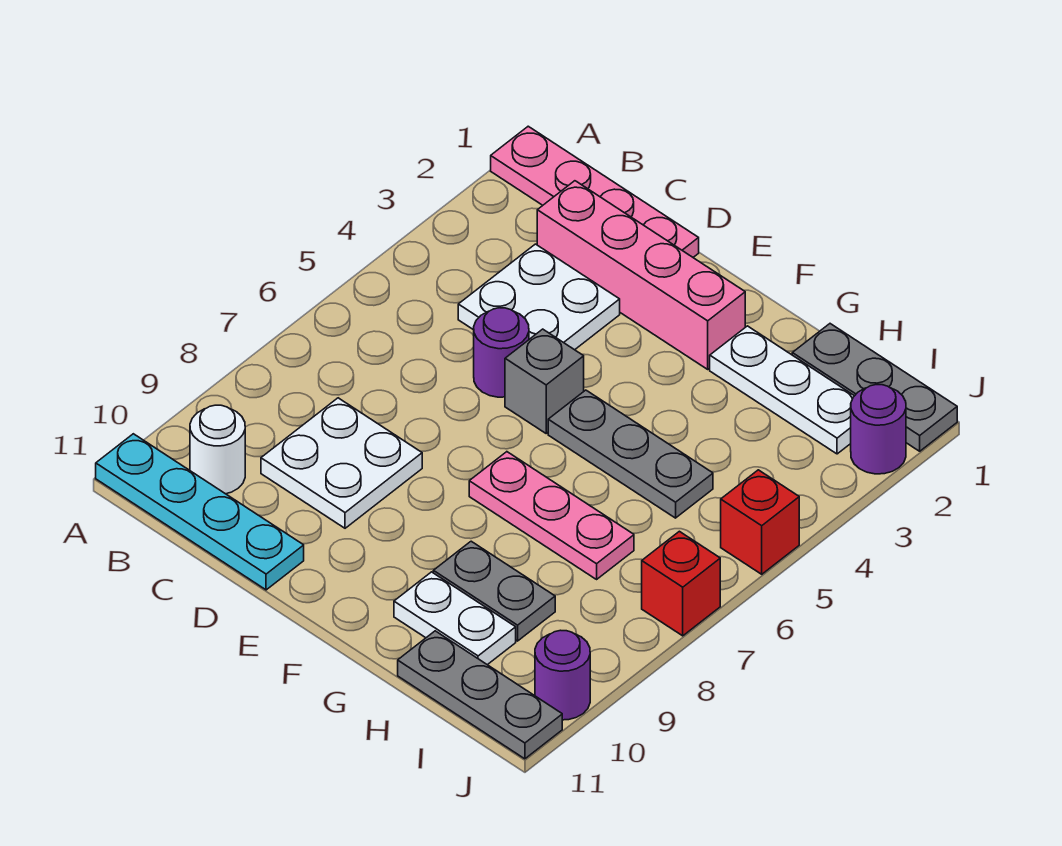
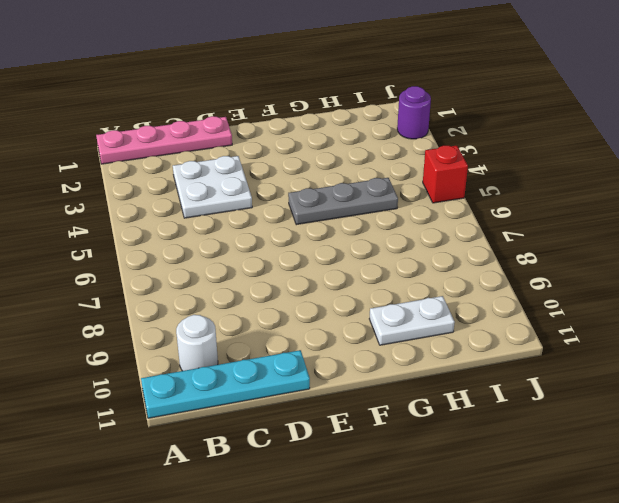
none -> pink brick C2:F2 level 1
none -> white plate C8:D9 level 1
none -> purple round brick D5 level 1

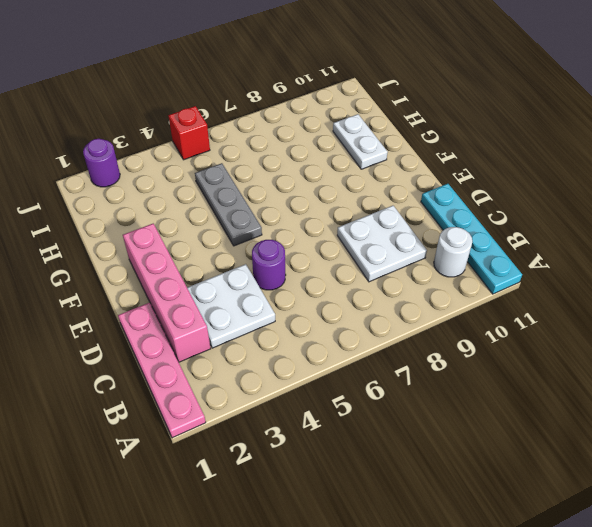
none -> grey brick E5 level 1
none -> pink plate F7:H7 level 1
none -> white plate G2:I2 level 1

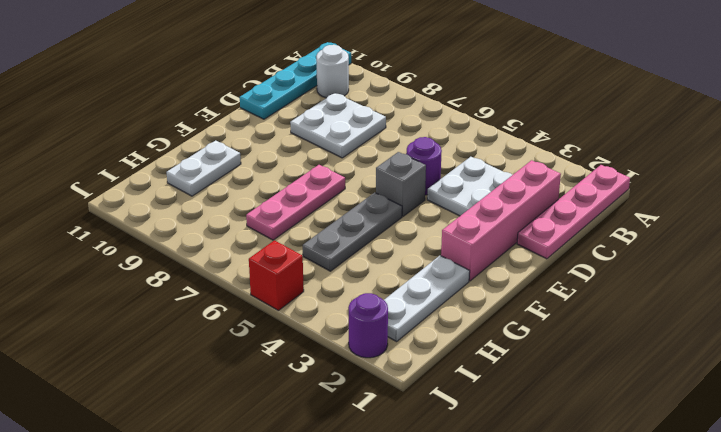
none -> grey plate G9:H9 level 1
none -> grey plate H1:J1 level 1
none -> grey plate H11:J11 level 1

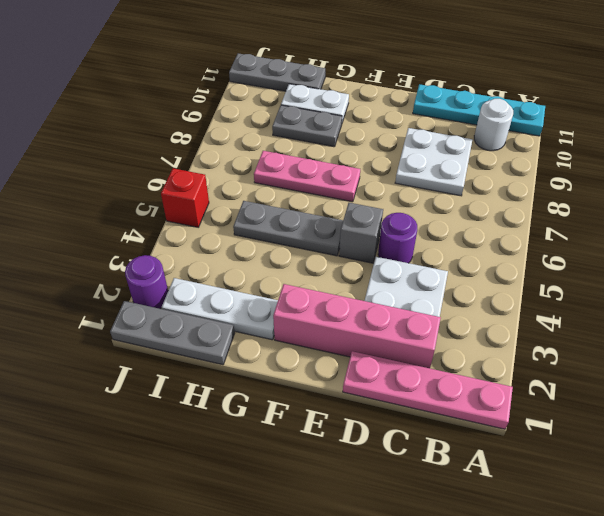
none -> red brick J7 level 1
none -> purple round brick J10 level 1

